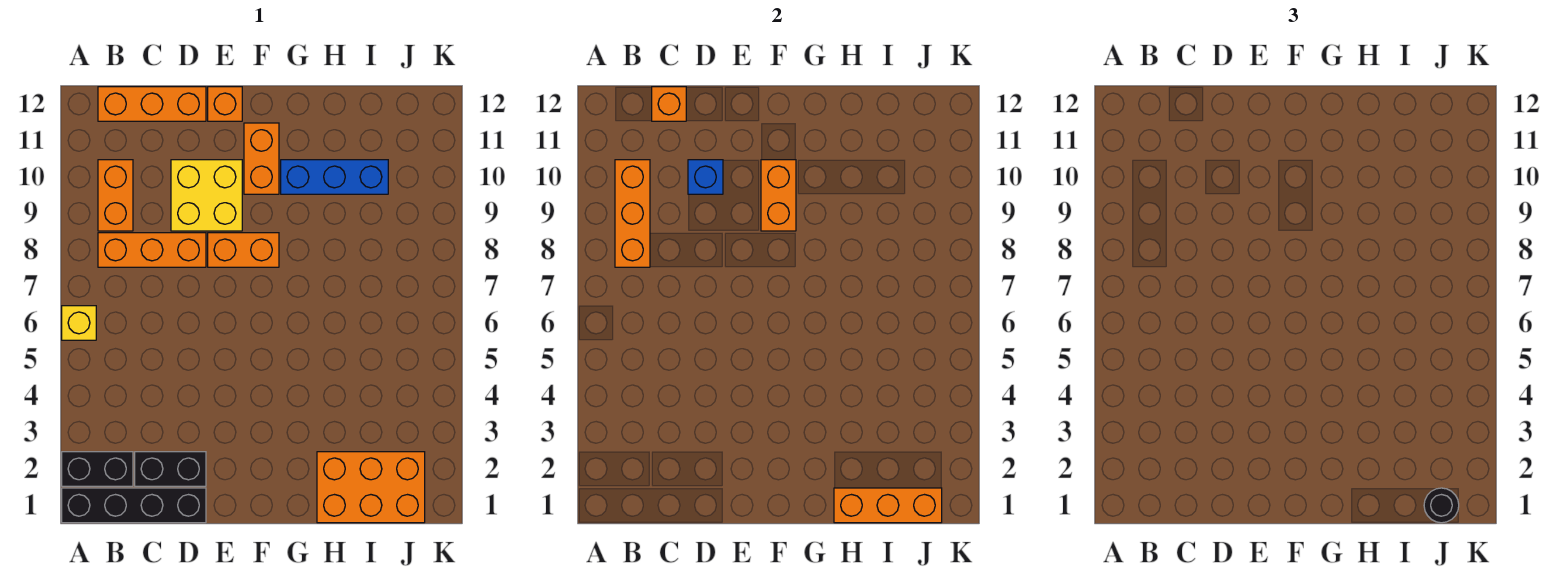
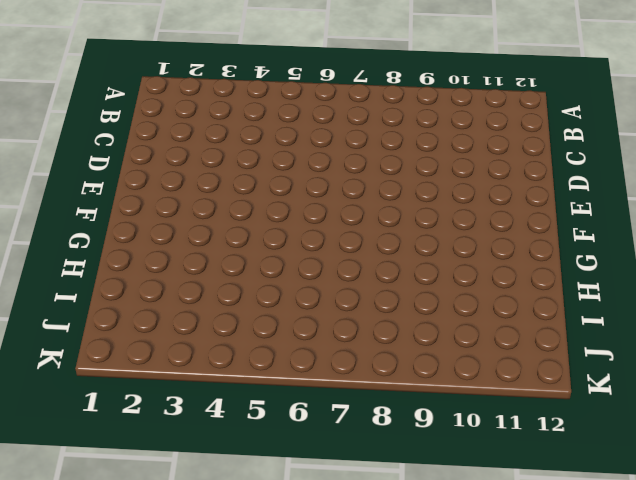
none -> black brick A1:D1 level 1
none -> black brick A2:B2 level 1
none -> yellow brick A6 level 1

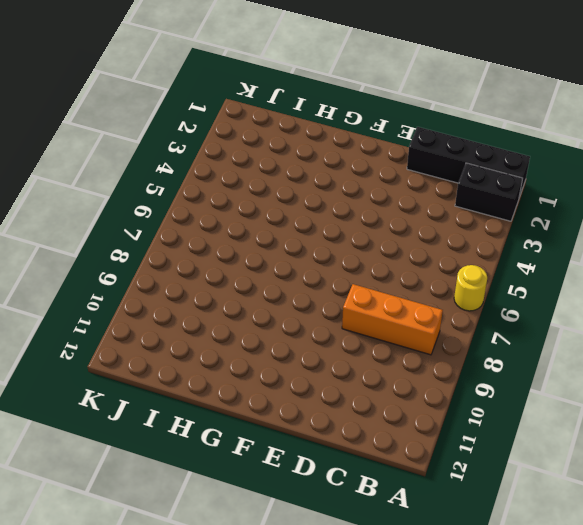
yellow round brick A6 level 1 -> yellow brick A6 level 1
none -> orange brick B9:B10 level 1
none -> orange brick B12:D12 level 1
none -> black brick C2:D2 level 1

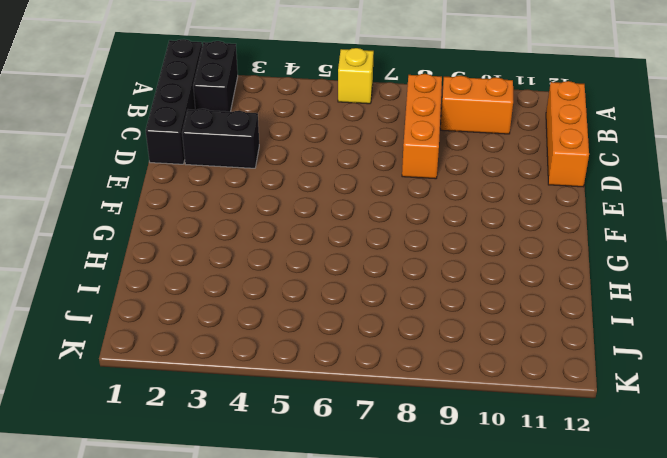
black brick D2:D3 level 1 -> black brick C2:D2 level 1
none -> yellow brick D9:E10 level 1
none -> orange brick E8:F8 level 1
none -> orange brick E12 level 1

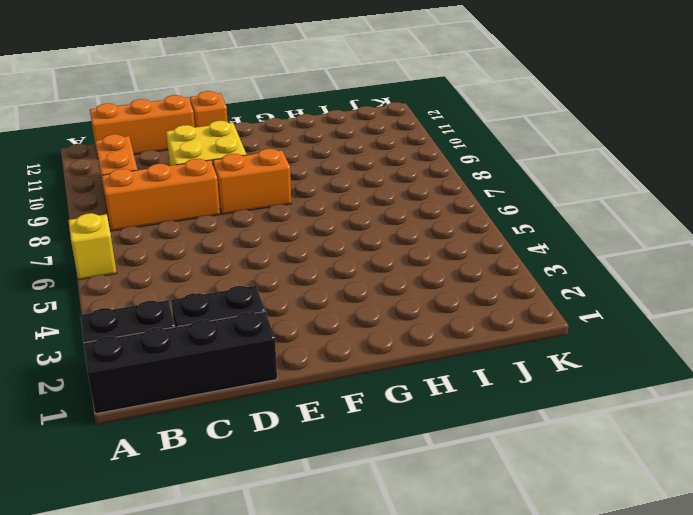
none -> orange brick F10:F11 level 1
none -> blue brick G10:I10 level 1
none -> orange brick H1:J2 level 1

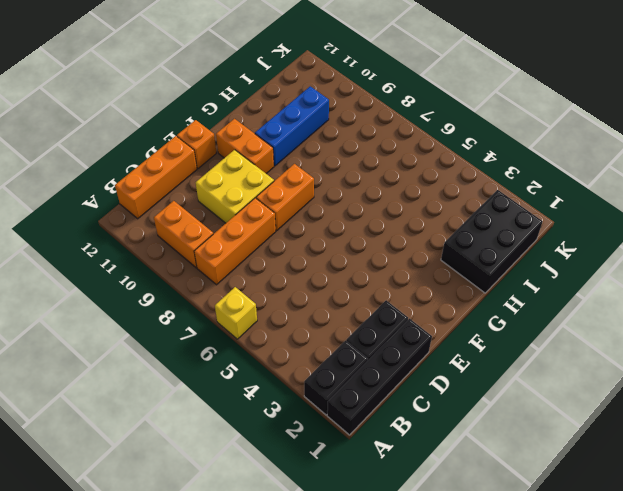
black brick H1:J2 level 1 -> orange brick H1:J2 level 1
none -> orange brick B8:B10 level 2
none -> orange brick C12 level 2
none -> blue brick D10 level 2

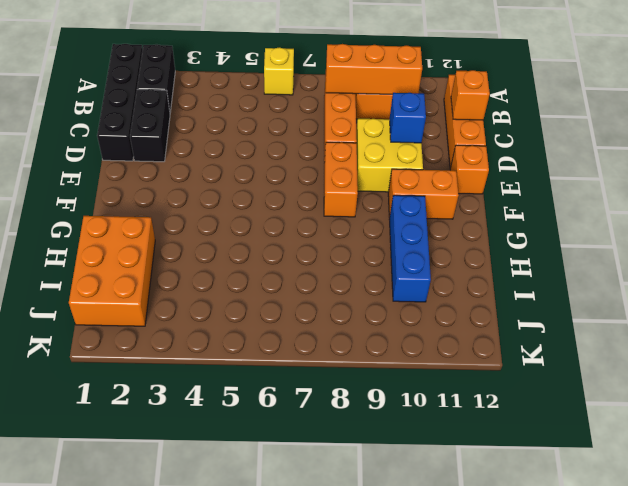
none -> orange brick F9:F10 level 2
none -> orange brick H1:J1 level 2
none -> black round brick J1 level 3

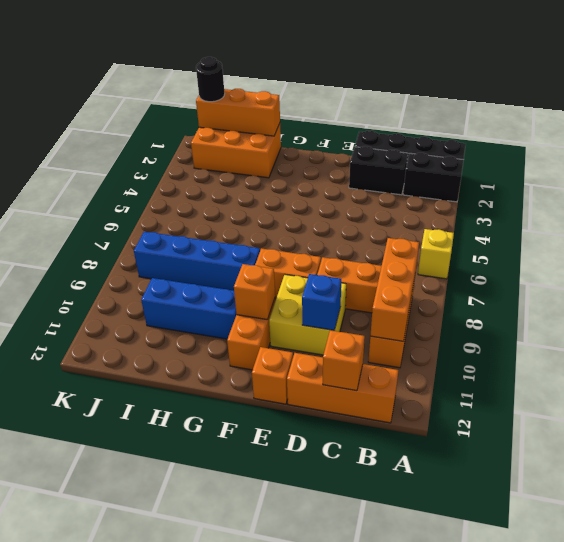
orange brick F10 level 2 -> orange brick F9:F10 level 2
blue brick G8:J8 level 1 -> none

